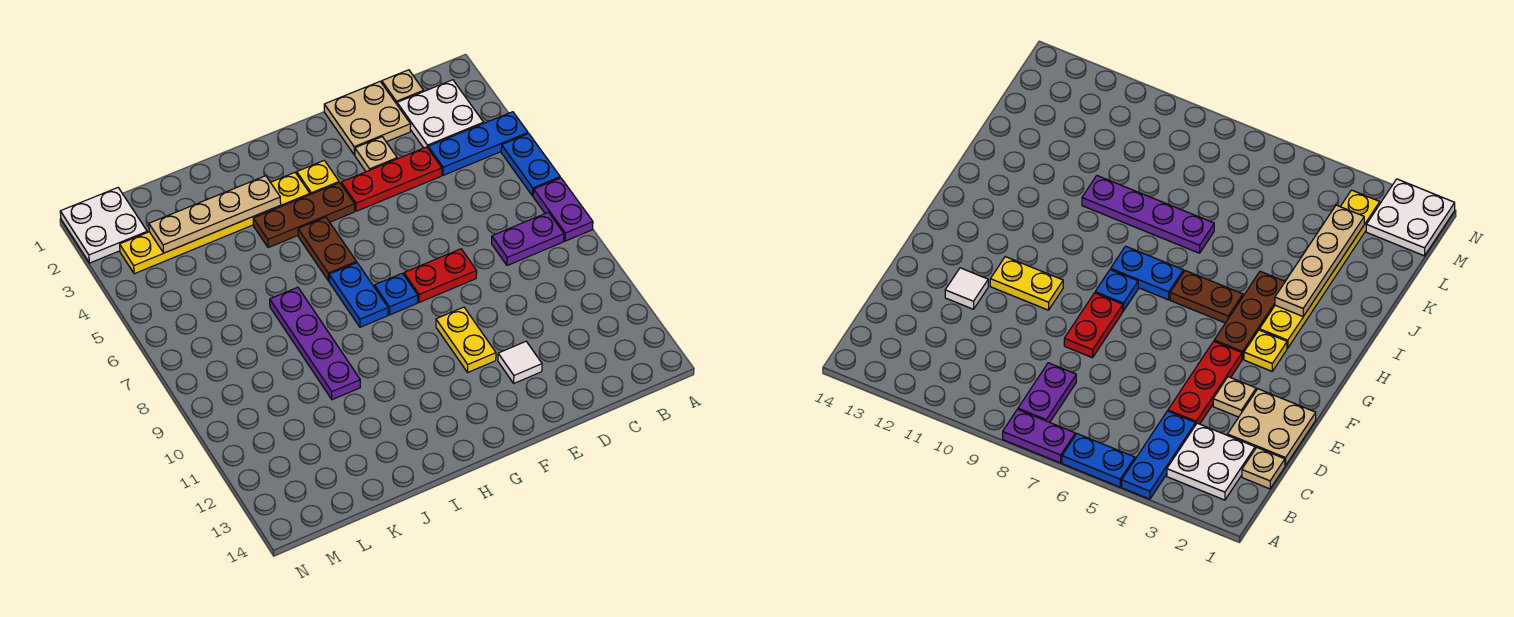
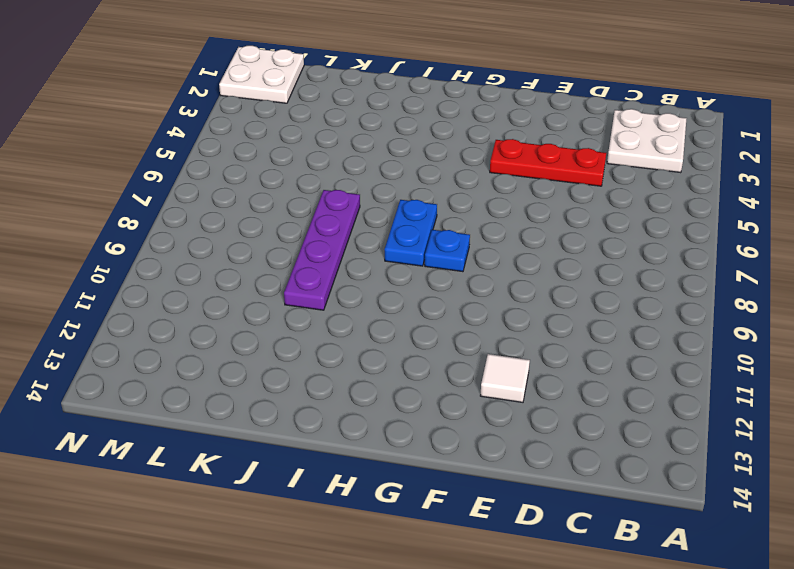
none -> blue plate A4:C4 level 1
none -> blue plate A5:A6 level 1
none -> purple plate A7:A8 level 1

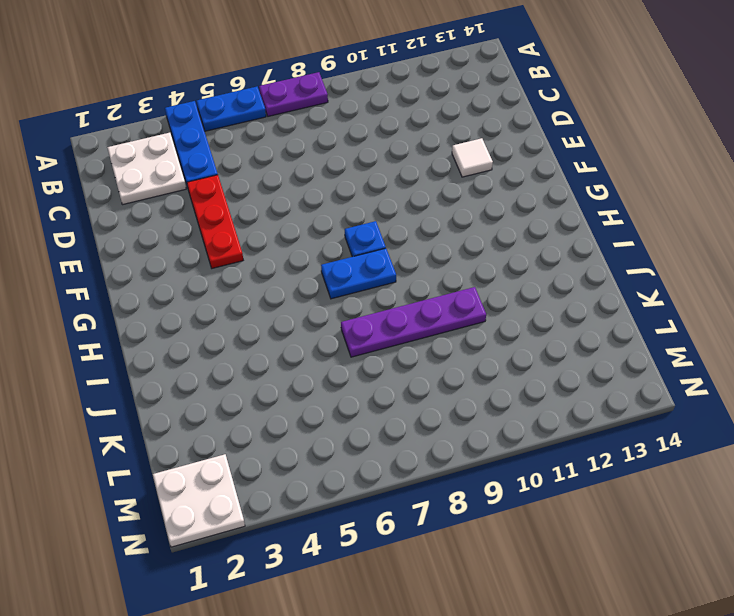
none -> purple plate B8:C8 level 1
none -> tan plate C1 level 1
none -> tan plate D1:E2 level 1

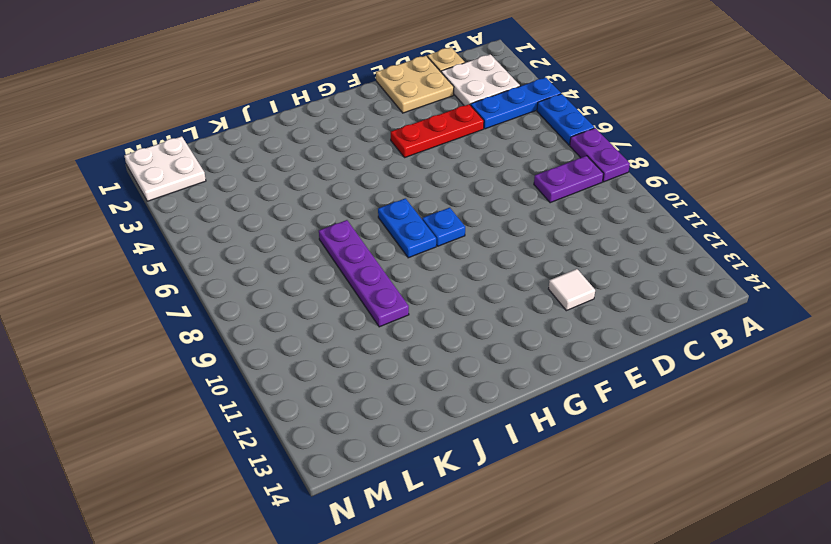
none -> tan plate E3 level 1
none -> red plate E8:F8 level 1
none -> yellow plate F10:F11 level 1

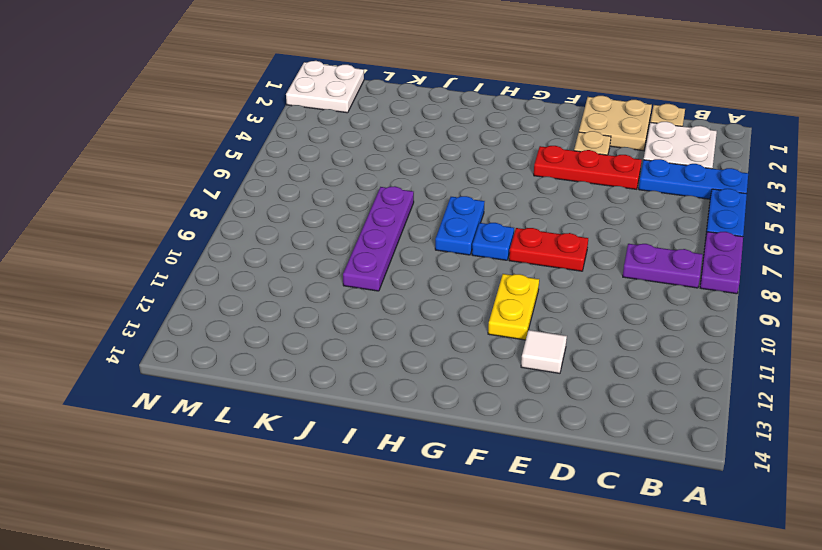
none -> yellow plate G3 level 1
none -> brown plate G4:I4 level 1
none -> yellow plate H3:M3 level 1

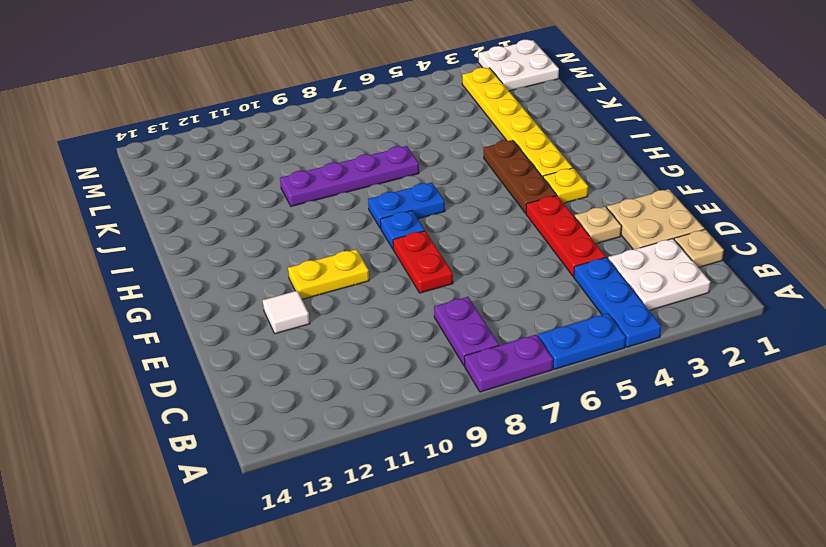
none -> brown plate H5:H6 level 1
none -> tan plate I3:L3 level 2

